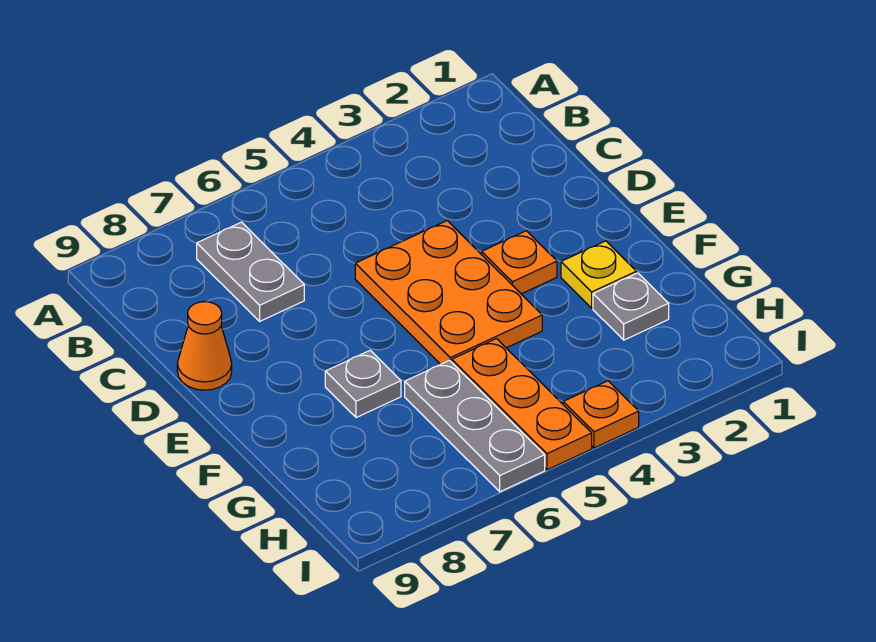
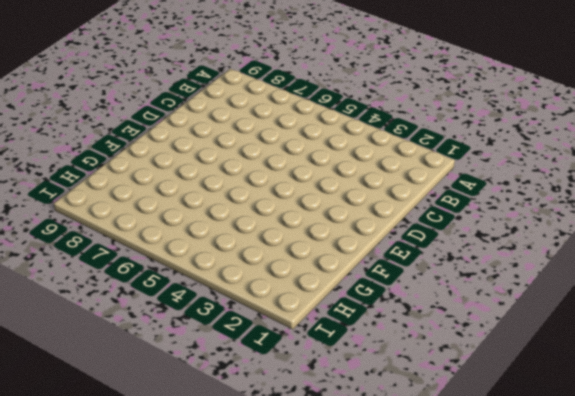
none -> grey plate B7:C7 level 1
none -> orange plate D4:F5 level 1

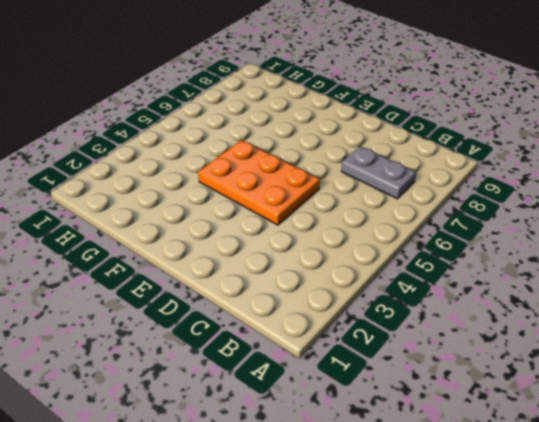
none -> orange cone D9 level 1
none -> orange plate E3 level 1

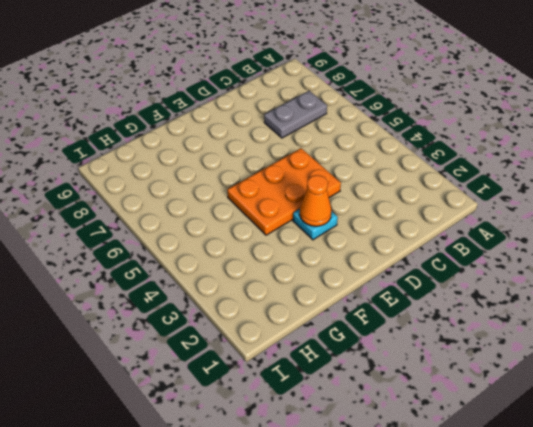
cyan plate E3 level 1 -> orange plate E3 level 1
orange cone E3 level 2 -> orange cone D9 level 1
none -> yellow plate F2 level 1
none -> grey plate F7 level 1

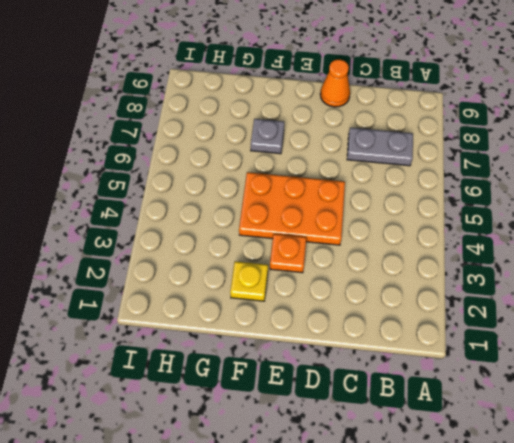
none -> grey plate G2 level 1
none -> orange plate G5:I5 level 1

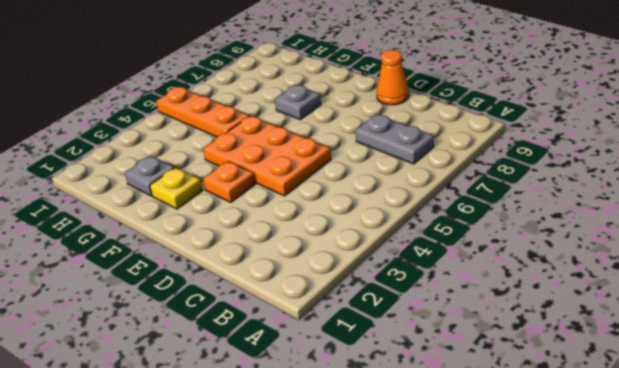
none -> grey plate G6:I6 level 1
none -> orange plate I4 level 1

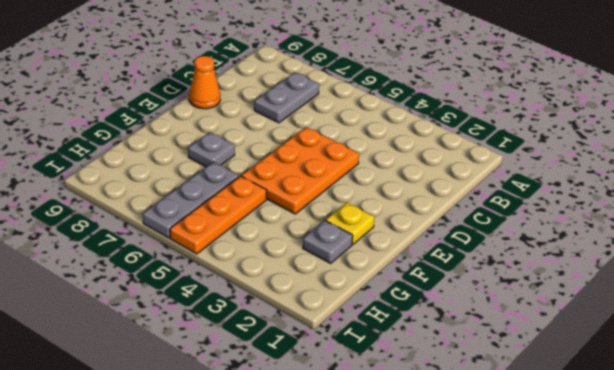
none -> orange plate E3 level 1
none -> orange plate I4 level 1

